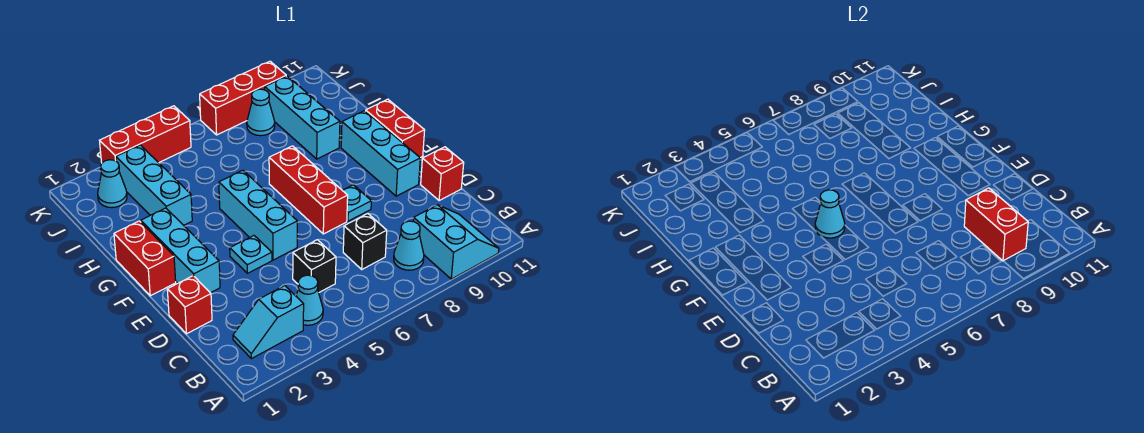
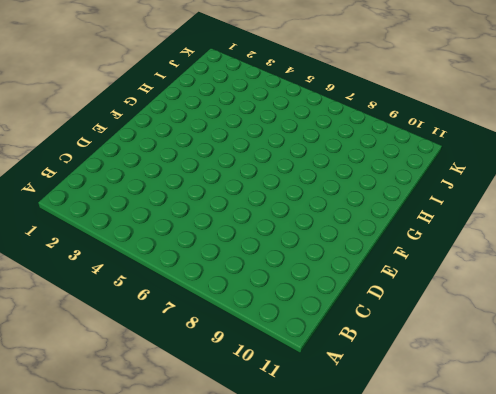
none -> cyan slope A9:B10 level 1 top 9
none -> cyan slope B2:B3 level 1 top 3
none -> cyan cone B4 level 1

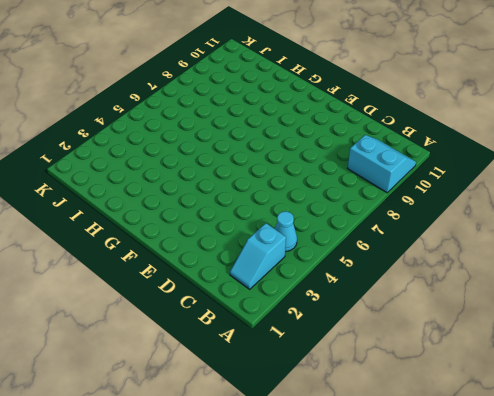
none -> cyan cone B8 level 1
none -> black brick C5 level 1
none -> black brick C7 level 1

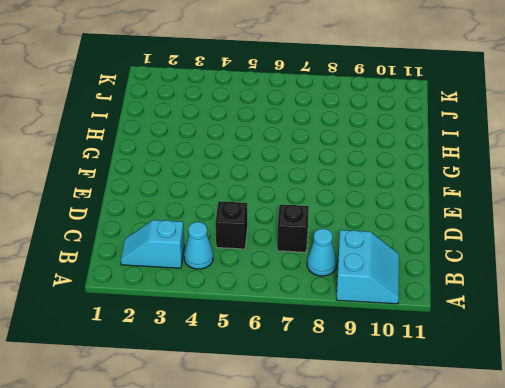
none -> red brick D1 level 1
none -> red brick D11 level 1
none -> cyan brick E2:G2 level 1

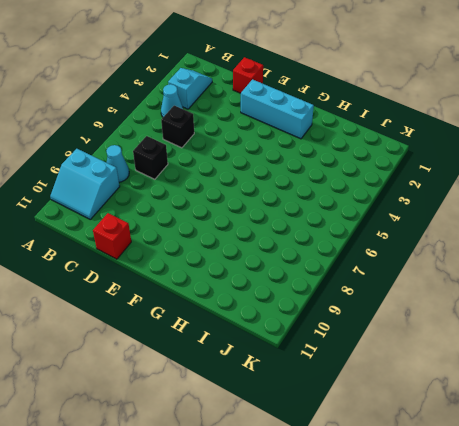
none -> cyan plate E4 level 1
none -> cyan brick E5:G5 level 1
none -> red brick E7:G7 level 1

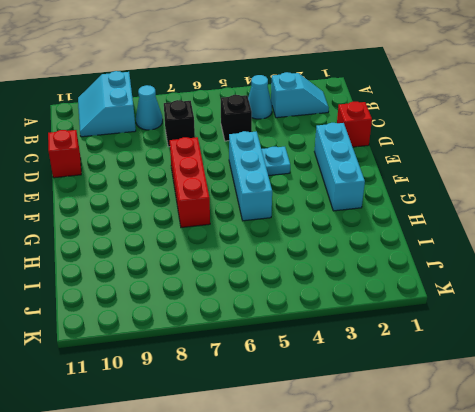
none -> cyan plate E8 level 1
none -> cyan brick E10:G10 level 1
none -> red brick F1:G1 level 1

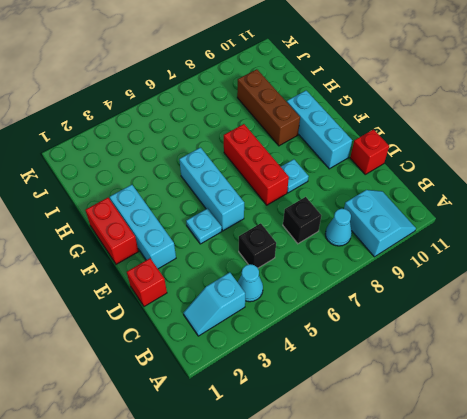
brown brick G9:I9 level 1 -> cyan brick H9:J9 level 1
none -> red brick F11:G11 level 1
none -> cyan brick H3:J3 level 1
none -> cyan cone J2 level 1

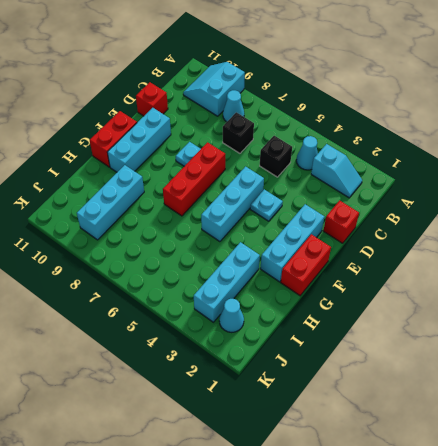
none -> cyan cone J8 level 1
none -> red brick K3:K5 level 1
none -> red brick K7:K9 level 1

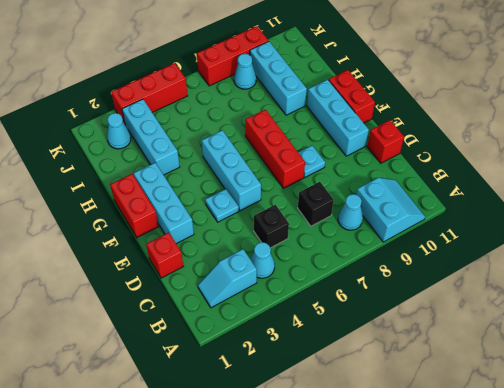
none -> red brick B9:C9 level 2
none -> cyan cone F5 level 2

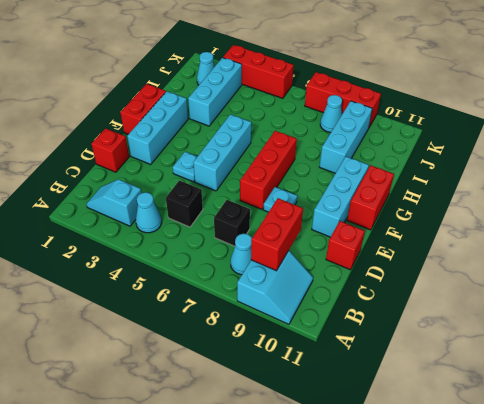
none -> cyan cone F5 level 2

